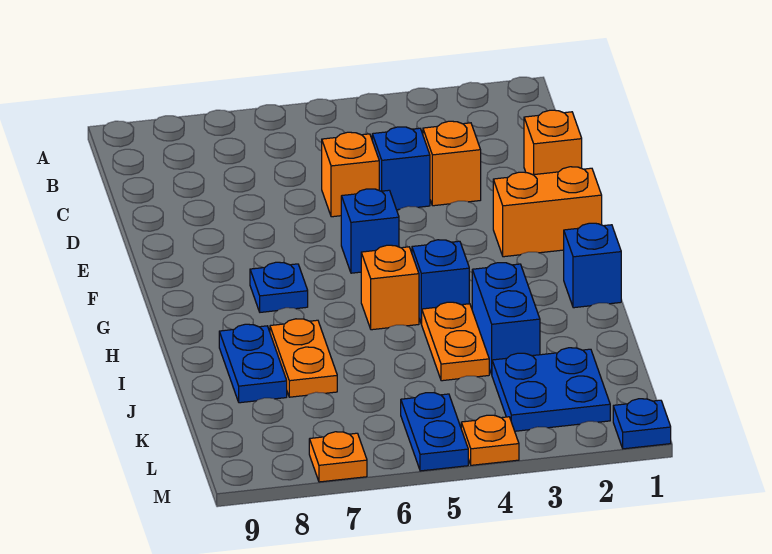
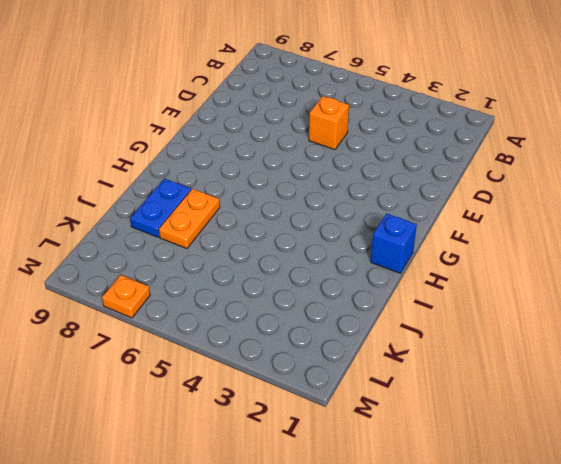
none -> orange brick D1 level 1
none -> orange brick D3 level 1
none -> blue brick D4 level 1

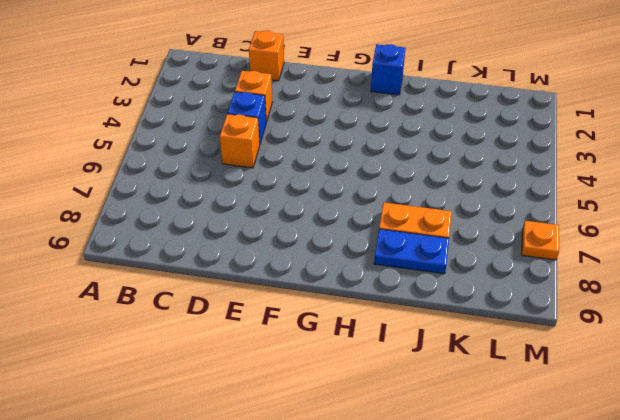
none -> orange brick F1:F2 level 1
none -> blue brick F5 level 1
none -> blue plate G7 level 1

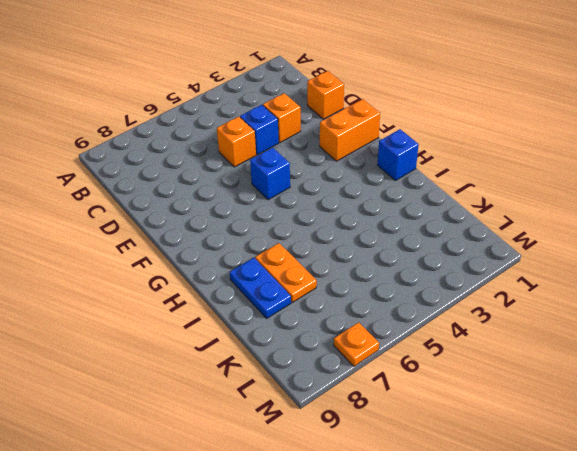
none -> blue plate G7 level 1
none -> blue brick H4 level 1
none -> orange brick H5 level 1

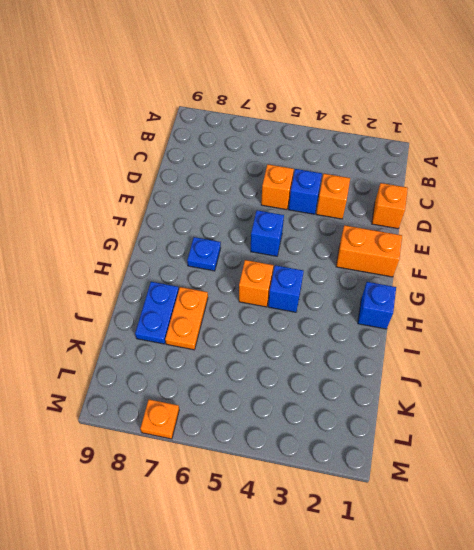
none -> blue brick I3:J3 level 1
none -> orange plate I4:J4 level 1
none -> blue plate K2:L3 level 1

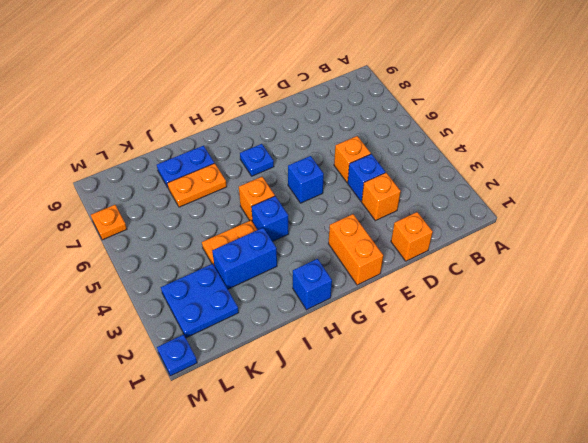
none -> blue plate L5:M5 level 1
none -> orange plate M4 level 1

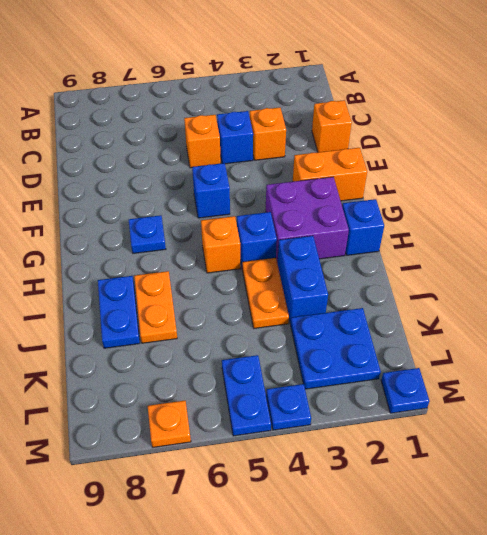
purple brick G2:H3 level 1 -> none
blue plate M4 level 1 -> orange plate M4 level 1

